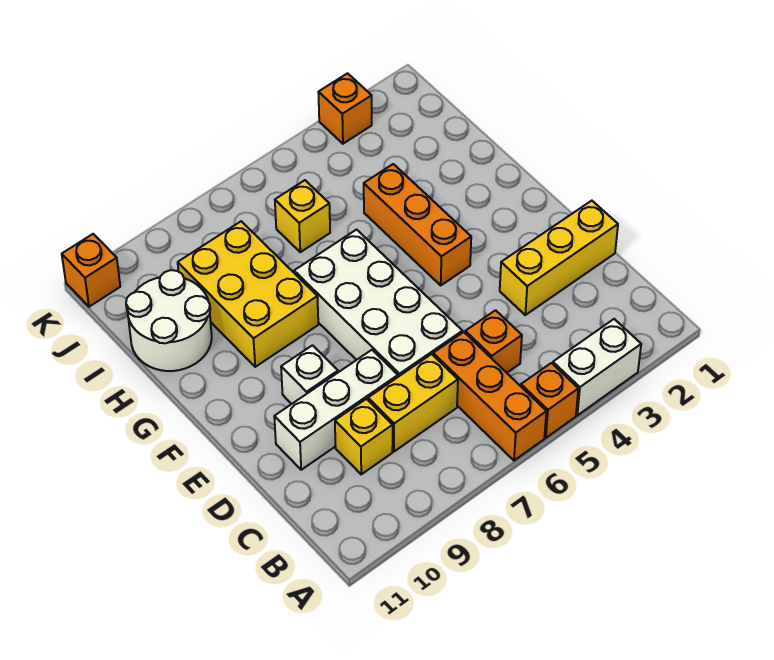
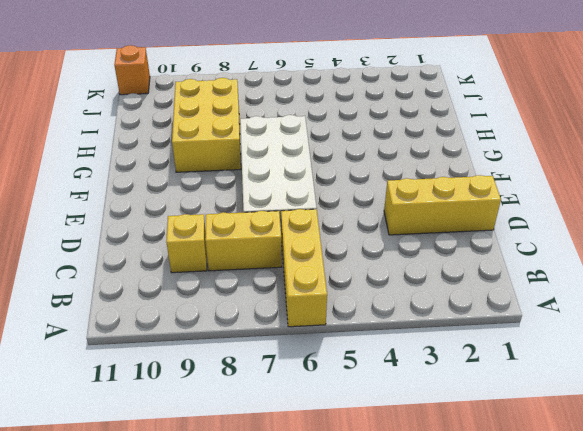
yellow brick A6:C6 level 1 -> orange brick A6:C6 level 1
none -> white brick A3:A4 level 1
none -> orange brick A5 level 1
none -> orange brick C5 level 1

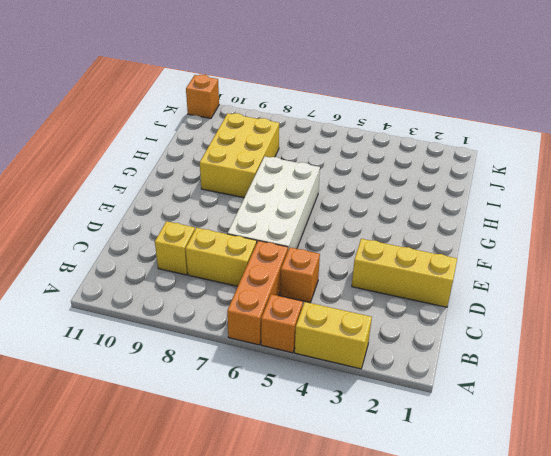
yellow brick A3:A4 level 1 -> white brick A3:A4 level 1
none -> white brick D8:D10 level 1
none -> white brick E9 level 1
none -> orange brick F4:H4 level 1

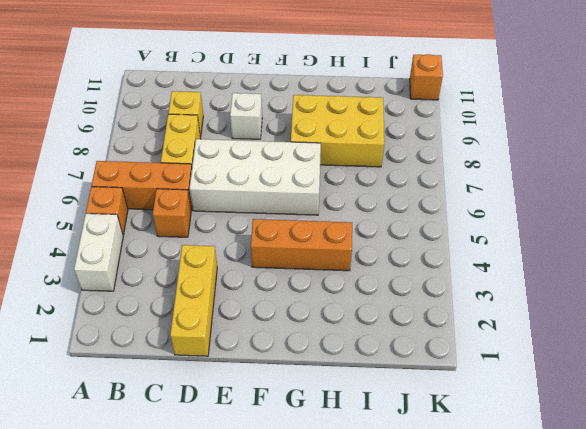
none -> white brick D8:D10 level 1
none -> white round brick H10:I11 level 1
none -> yellow brick I6 level 1

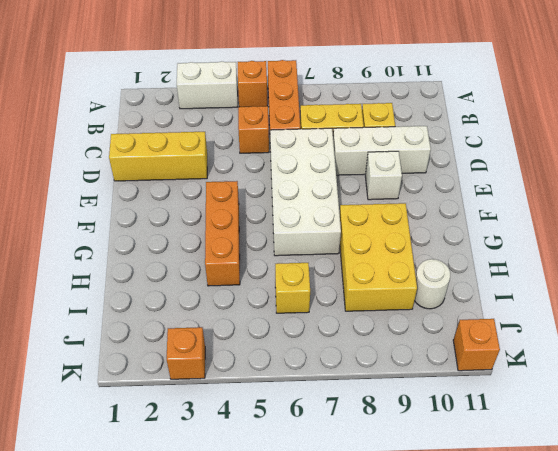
white round brick I10 level 1 -> white round brick H10:I11 level 1

